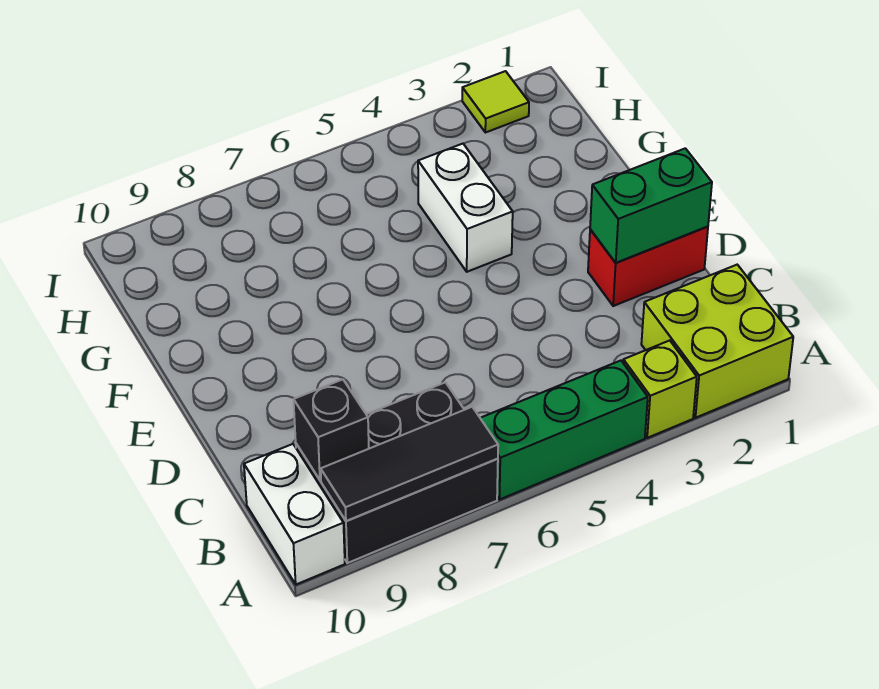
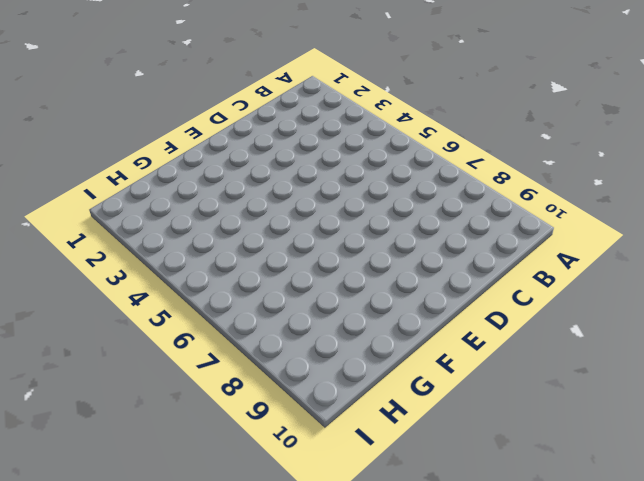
none -> lime brick A1:B2 level 1
none -> lime brick A3 level 1

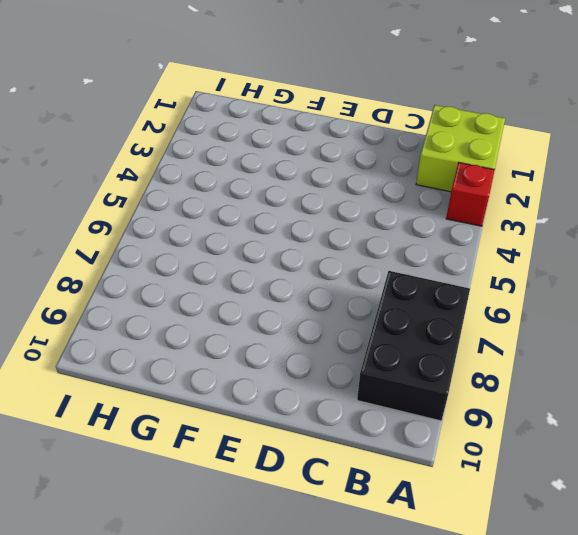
red brick A3 level 1 -> lime brick A3 level 1
none -> green brick A4:A6 level 1
none -> white brick A10:B10 level 1

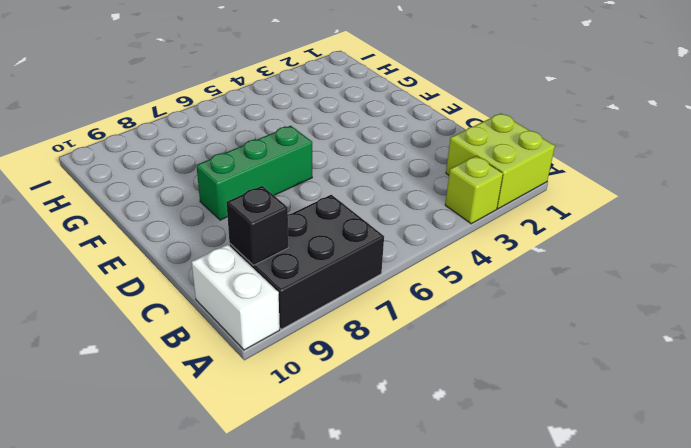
green brick E6:E8 level 1 -> green brick A4:A6 level 1
none -> red brick D1:D2 level 1
none -> white brick F4:G4 level 1

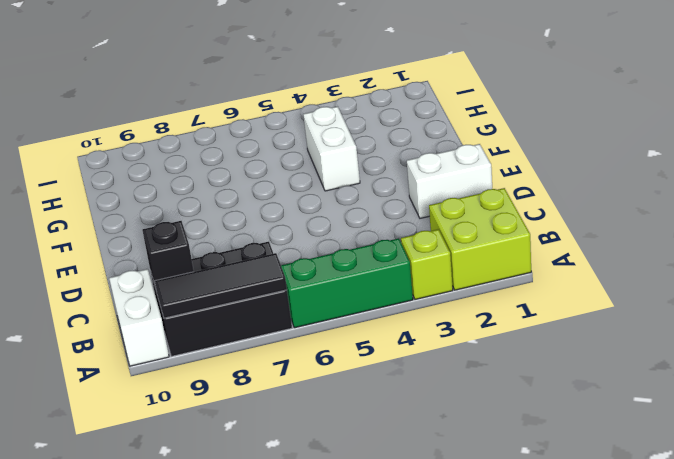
white brick D1:D2 level 1 -> red brick D1:D2 level 1
none -> lime tile I2 level 1
none -> green brick D1:D2 level 2

